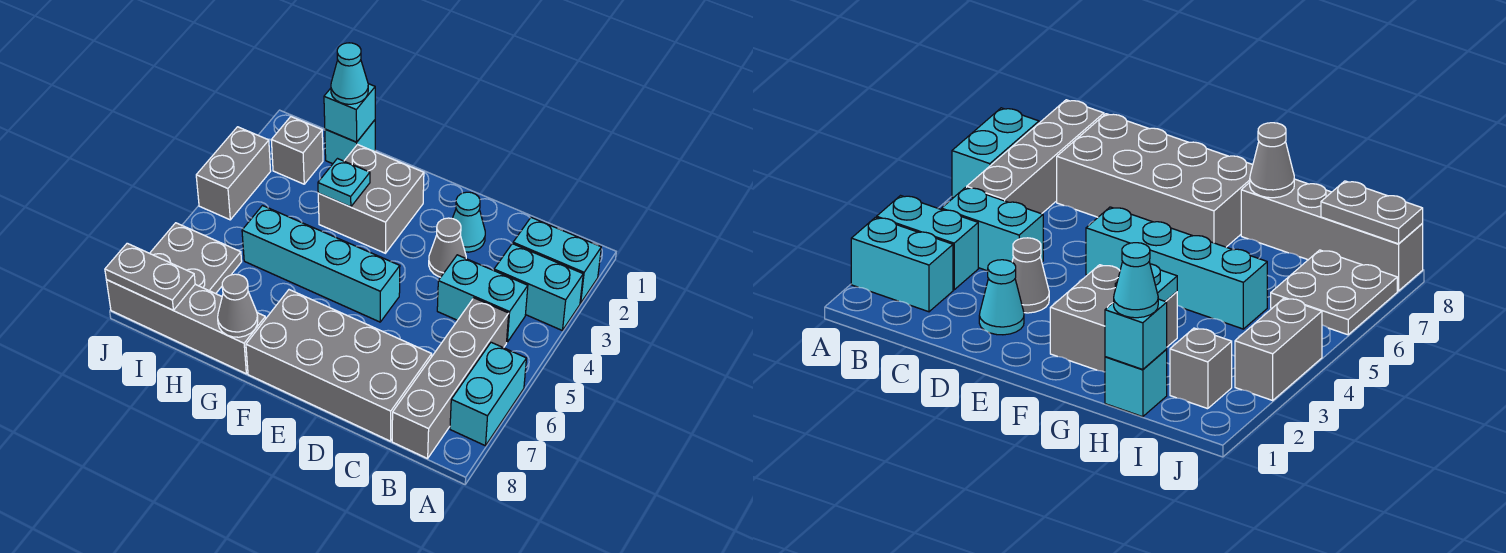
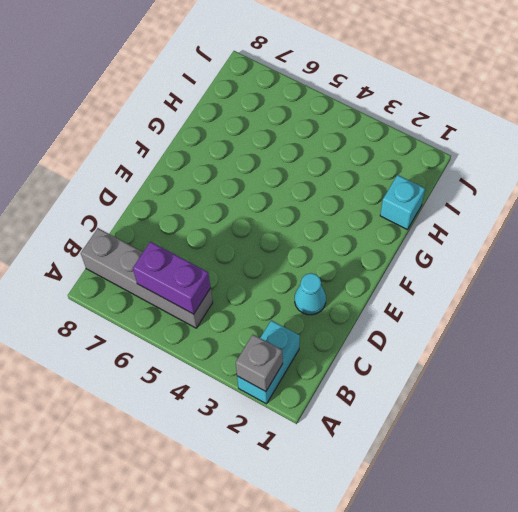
grey brick A2 level 2 -> grey brick I2 level 1
purple brick B5:B6 level 2 -> none
none -> cyan brick A3:B3 level 1
none -> cyan brick A6:A7 level 1
none -> cyan brick B4:C4 level 1

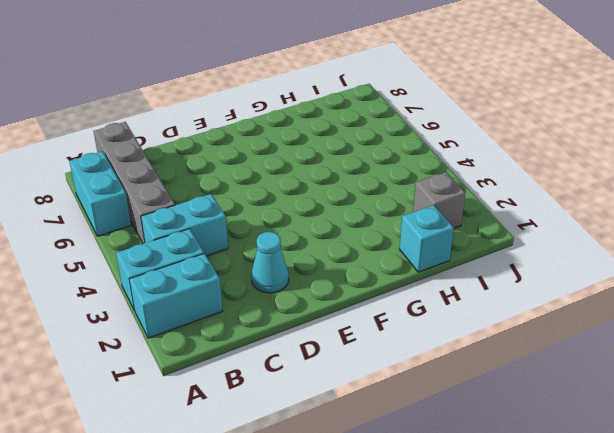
none -> grey brick C7:F8 level 1
none -> grey cone D3 level 1
none -> cyan brick E5:H5 level 1

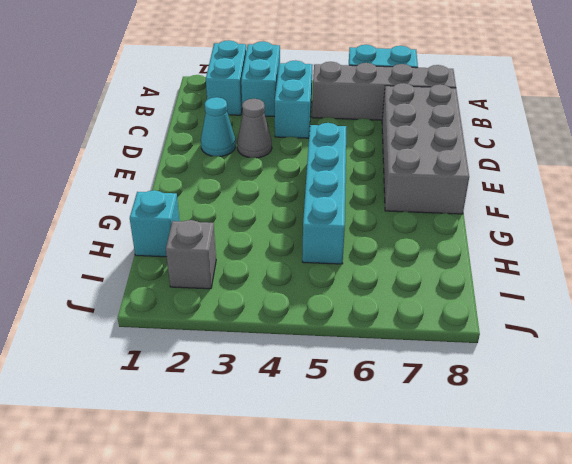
none -> grey brick F2:G3 level 1
none -> grey brick G8:J8 level 1
none -> grey plate I6:J7 level 1

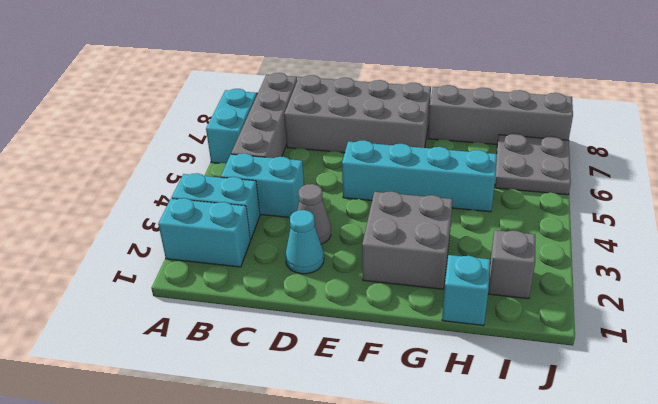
none -> grey brick J3:J4 level 1
none -> cyan plate G3 level 2
none -> grey cone G8 level 2

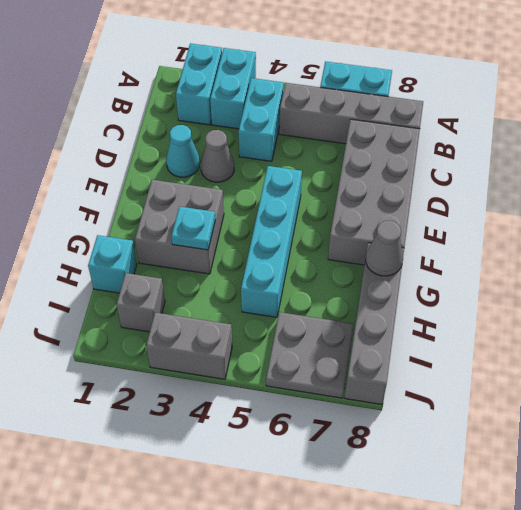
none -> cyan brick H1 level 2
none -> grey plate I8:J8 level 2
none -> cyan cone H1 level 3

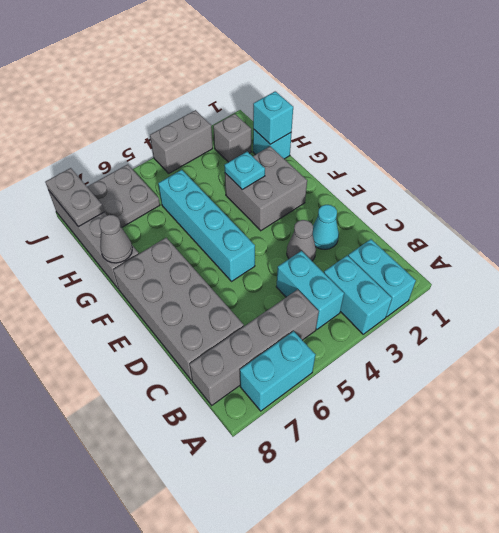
none -> cyan cone H1 level 3

